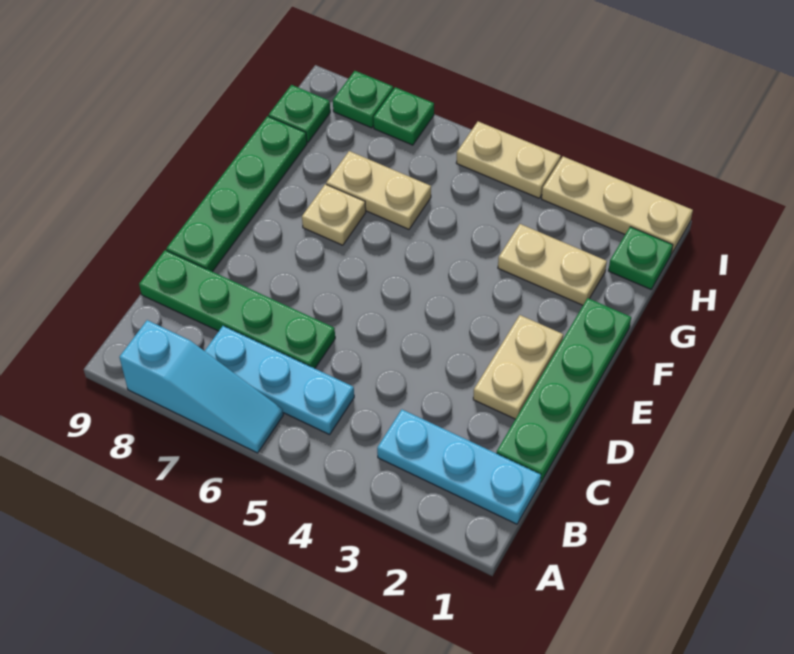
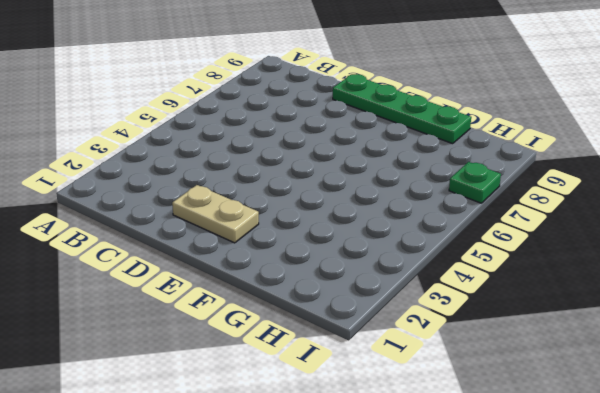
none -> cyan slope A6:A8 level 1 top 8
none -> cyan plate B1:B3 level 1
none -> cyan plate B5:B7 level 1

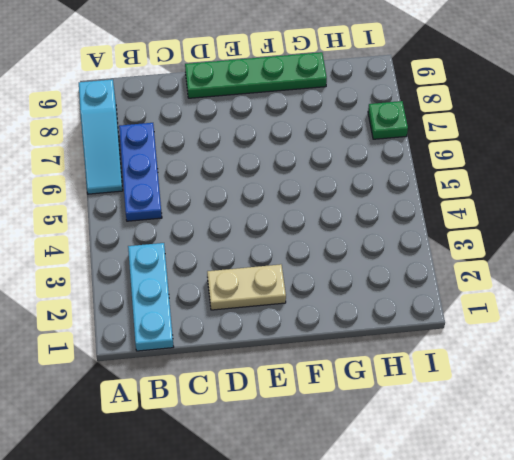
blue plate B5:B7 level 1 -> cyan plate B5:B7 level 1
none -> green plate C1:F1 level 1
none -> green plate C6:C9 level 1
none -> tan plate F7 level 1

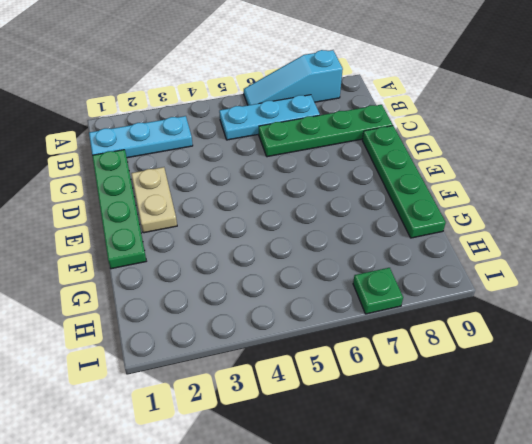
none -> tan plate F7 level 1
none -> tan plate G2:G3 level 1
none -> tan plate G6:G7 level 1

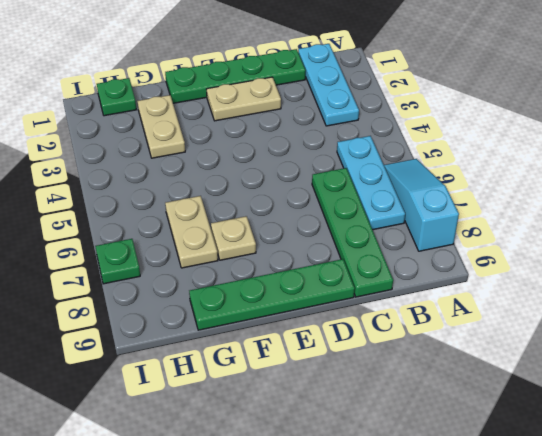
none -> green plate H9 level 1
none -> tan plate I1:I3 level 1
none -> tan plate I4:I5 level 1

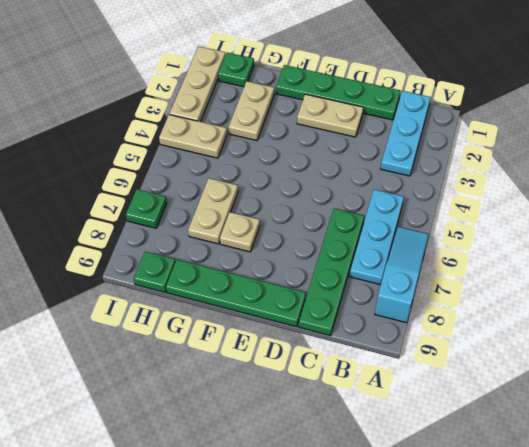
tan plate H4:I4 level 1 -> tan plate I4:I5 level 1
none -> green plate I8 level 1

